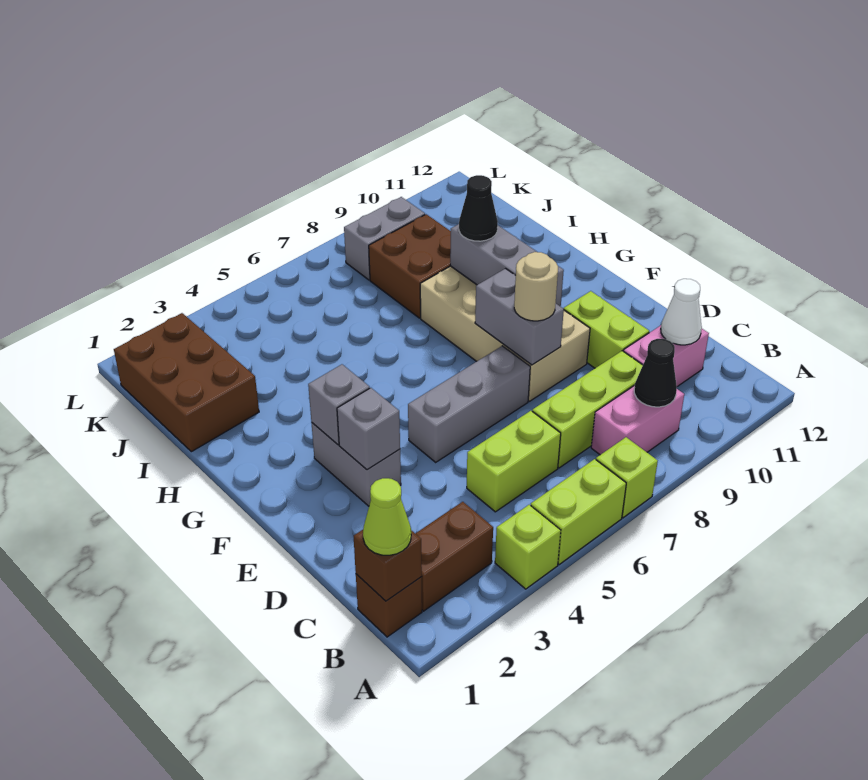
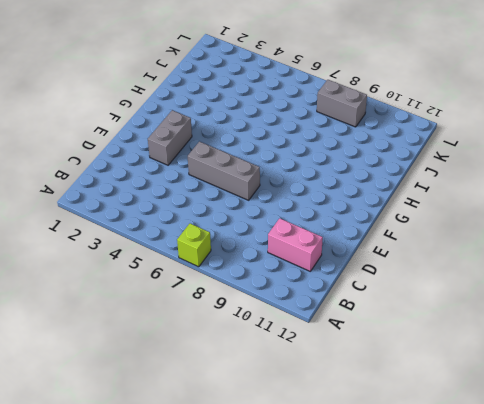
none -> lime brick A4 level 1
none -> lime brick A5:A6 level 1
none -> brown brick B1 level 1

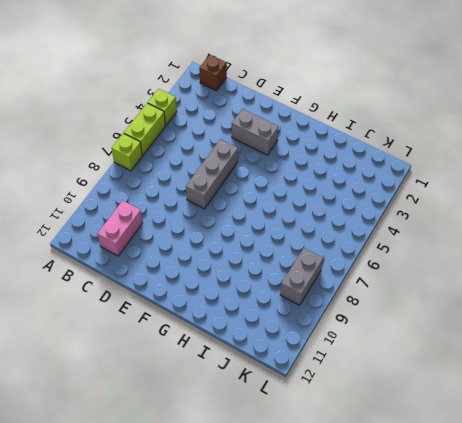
none -> brown brick B2:B3 level 1
none -> pink brick B8:B9 level 1
none -> lime brick C5:C6 level 1

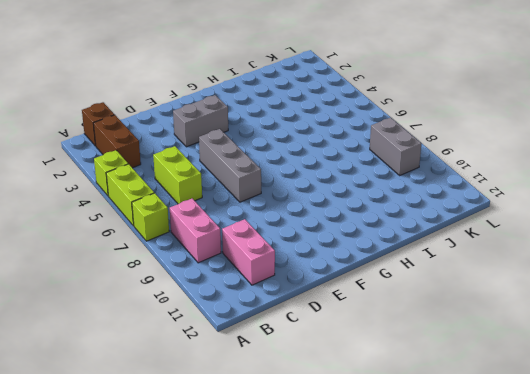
none -> lime brick C7:C9 level 1
none -> lime brick D10:E10 level 1
none -> tan brick E8:H9 level 1

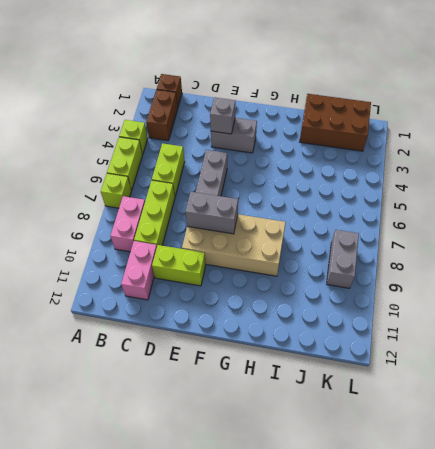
none -> brown brick I8:J9 level 1
none -> brown brick B1 level 2
none -> black cone B9 level 2

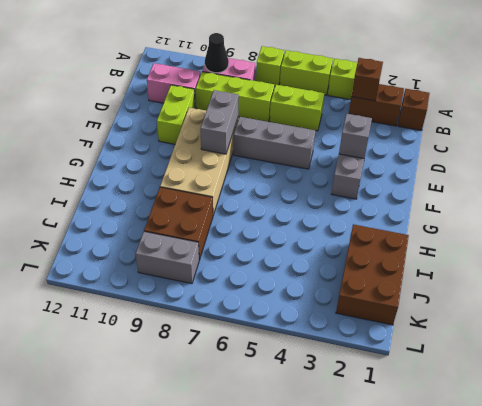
brown brick B3 level 2 -> brown brick B1 level 2
none -> white cone C11 level 2
none -> grey brick F3 level 2
none -> grey brick F9:H9 level 2

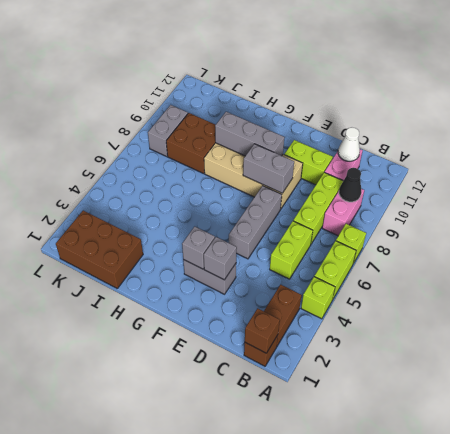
none -> lime cone B1 level 3
none -> tan round brick E8 level 3
none -> black cone H9 level 3

